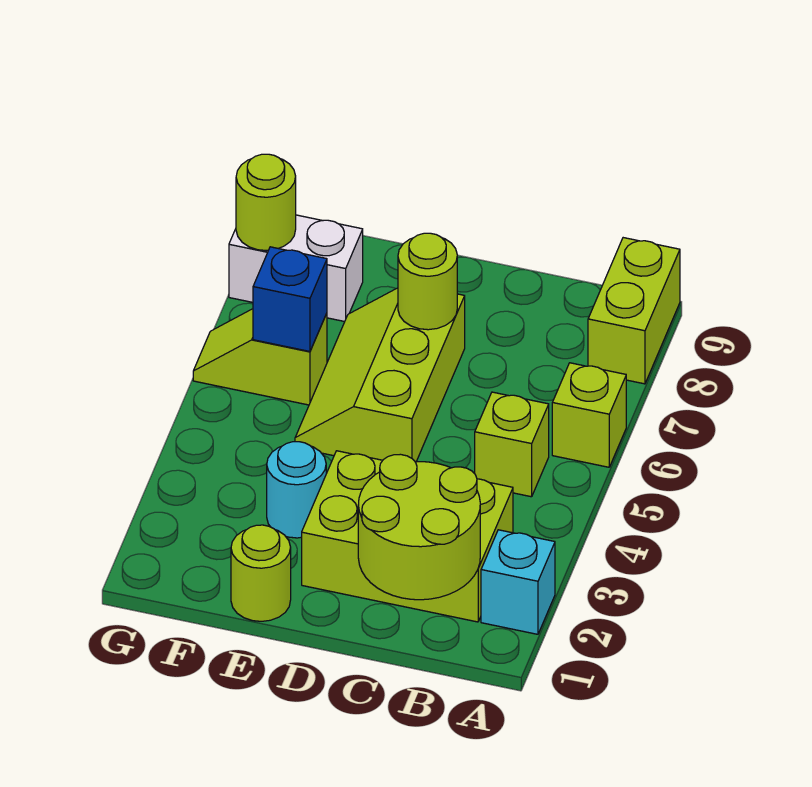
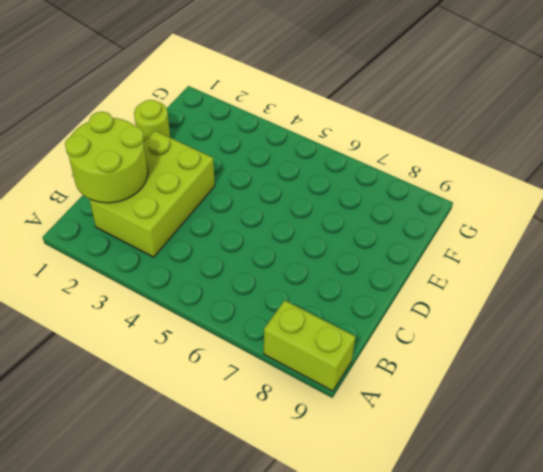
none -> cyan brick A2 level 1
none -> lime brick A6 level 1
none -> lime brick B5 level 1

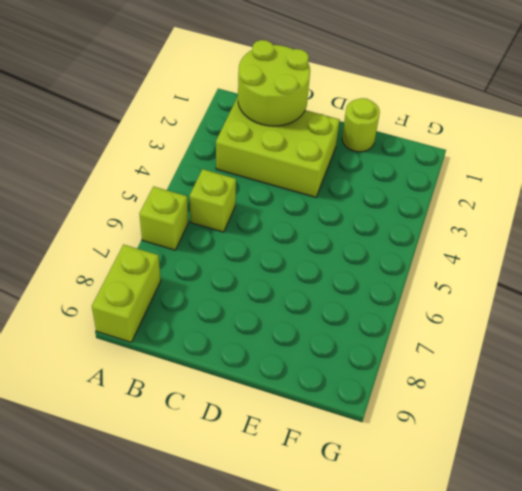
none -> cyan brick A2 level 1
none -> lime slope D5:E7 level 1 top D
none -> cyan round brick E3 level 1

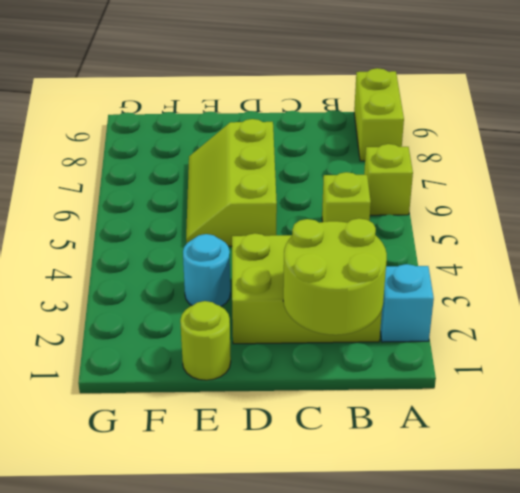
none -> lime slope F6:G6 level 1 top F
none -> white brick F8:G8 level 1
none -> lime round brick D7 level 2

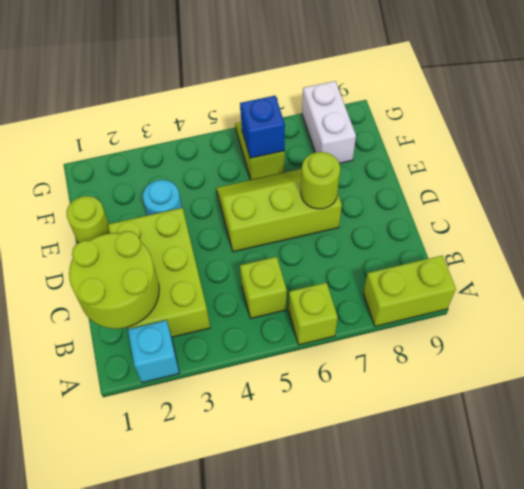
none -> lime round brick G8 level 2

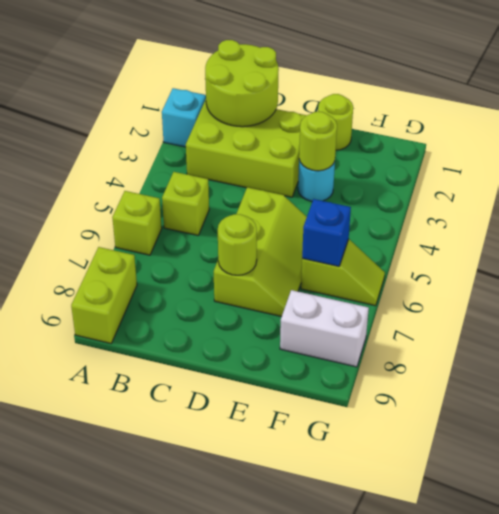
lime round brick E3 level 2 -> lime round brick G8 level 2

